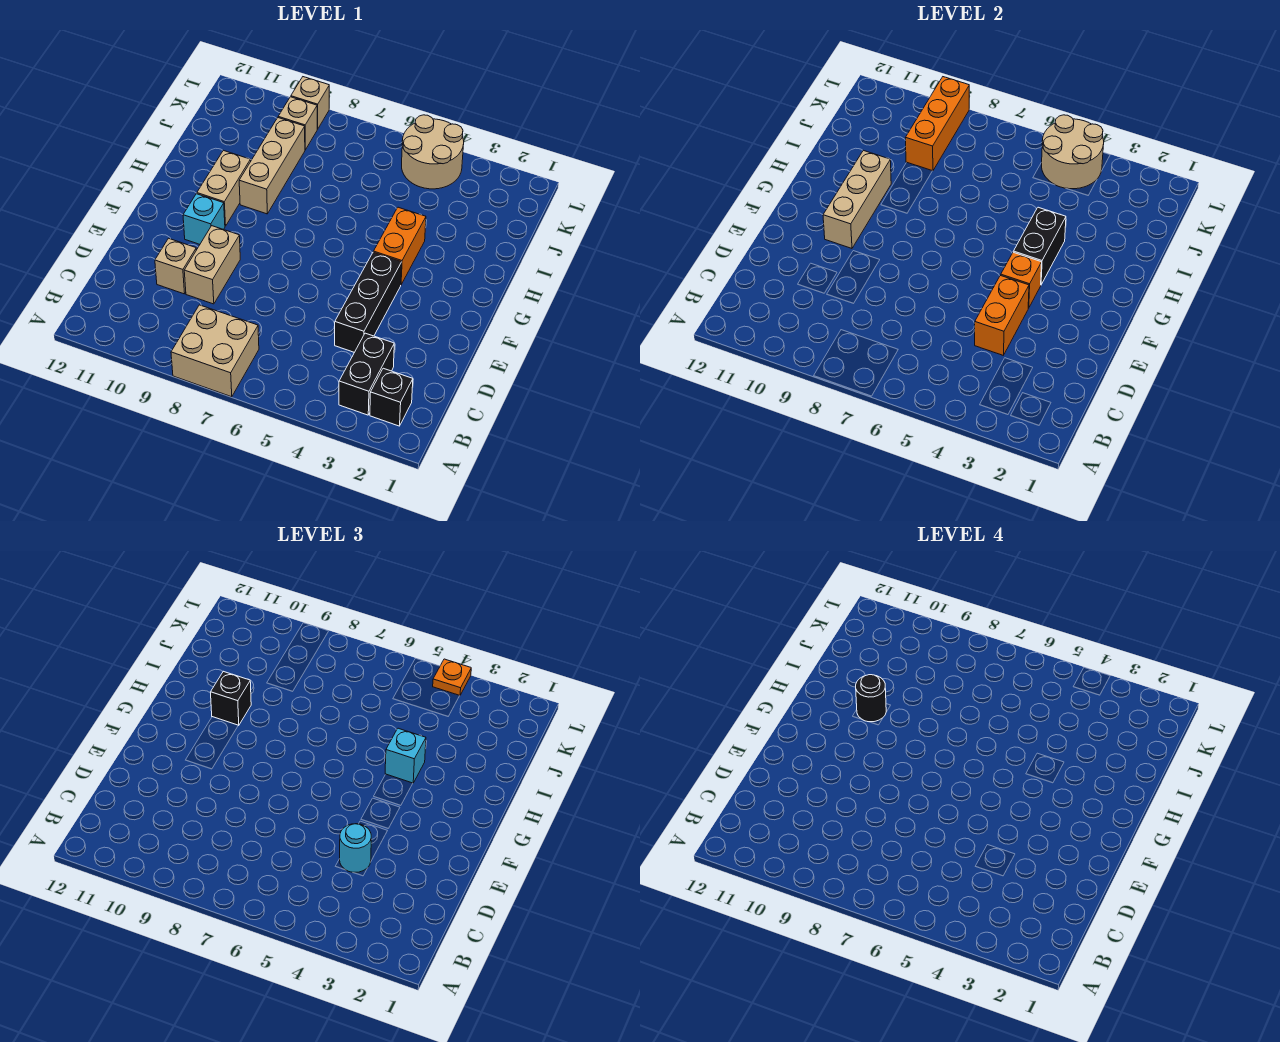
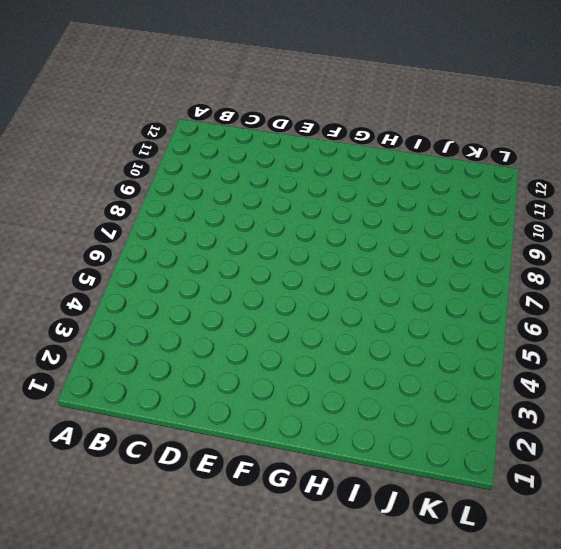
none -> tan brick A7:B8 level 1
none -> black brick B2 level 1
none -> black brick B3:C3 level 1

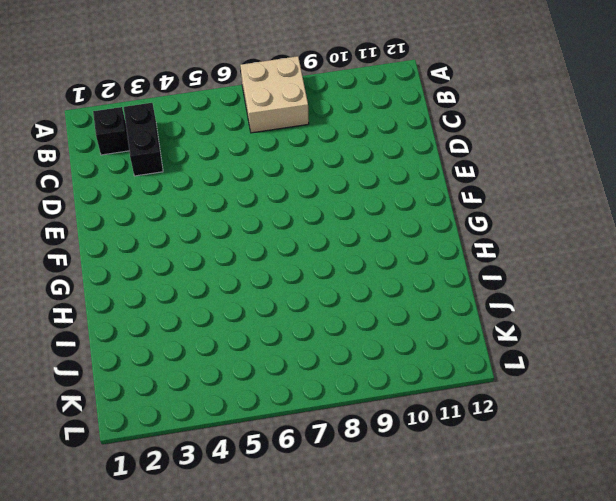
none -> black brick D4:F4 level 1
none -> tan brick D9:E9 level 1
none -> tan brick D10 level 1

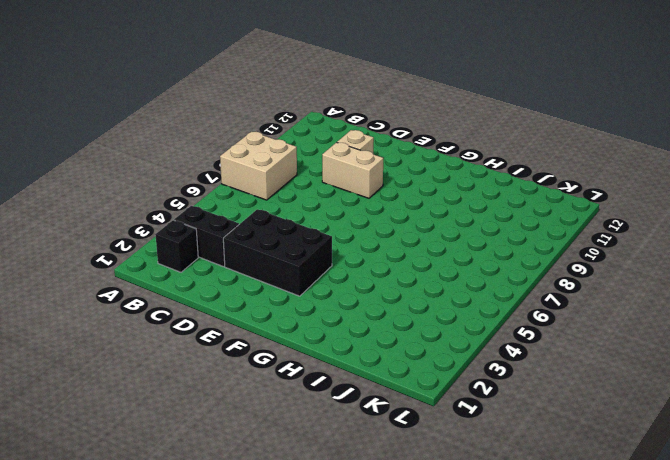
black brick D3:F4 level 1 -> black brick D4:F4 level 1
none -> cyan brick F10 level 1
none -> orange brick G4:H4 level 1
none -> tan brick G10:H10 level 1

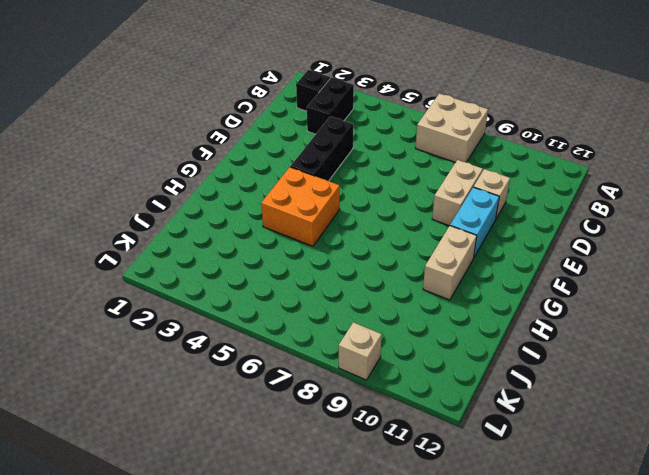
cyan brick E10:F10 level 1 -> cyan brick F10 level 1
orange brick G4:H5 level 1 -> orange brick G4:H4 level 1
none -> tan brick H9:J9 level 1
none -> tan round brick K4:L5 level 1
none -> tan brick K9 level 1

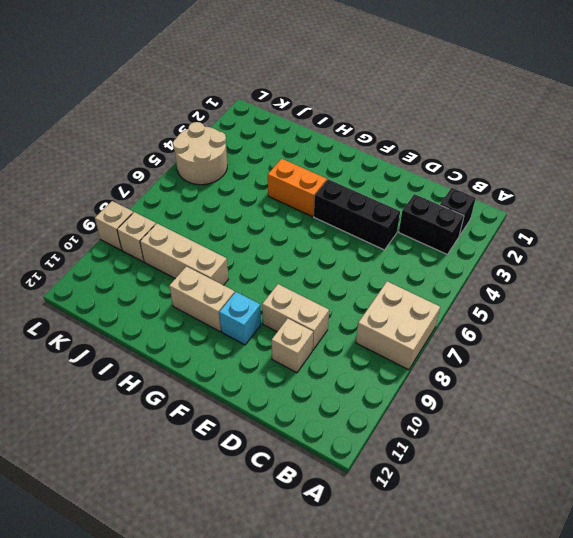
none -> orange brick D4:E4 level 2
none -> orange brick F4 level 2
none -> tan brick F10:H10 level 2

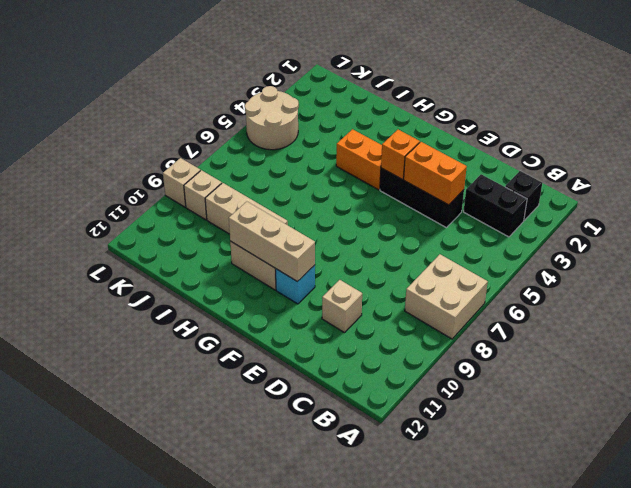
none -> tan brick D9:E9 level 1
none -> black brick G4:H4 level 2
none -> orange brick J9:L9 level 2

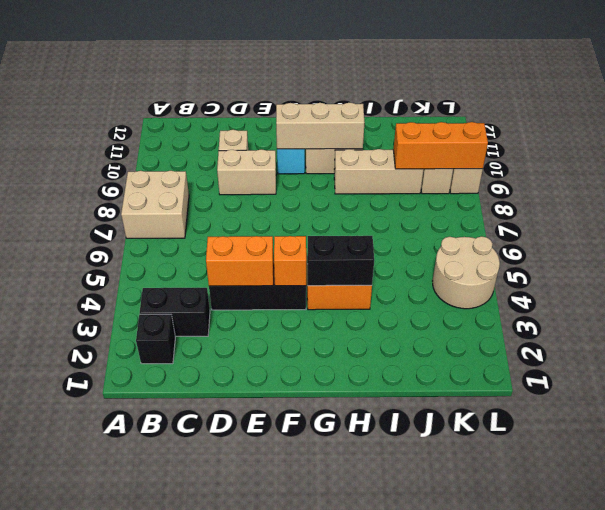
none -> tan round brick K4:L5 level 2
none -> cyan round brick D4 level 3
none -> cyan brick H4 level 3

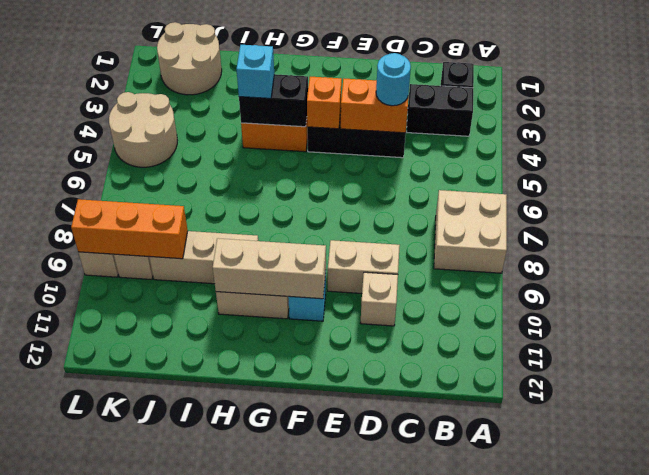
tan round brick J1:K2 level 1 -> tan round brick K4:L5 level 2
none -> black brick H10 level 3
none -> orange plate L4 level 3
none -> black round brick H10 level 4

